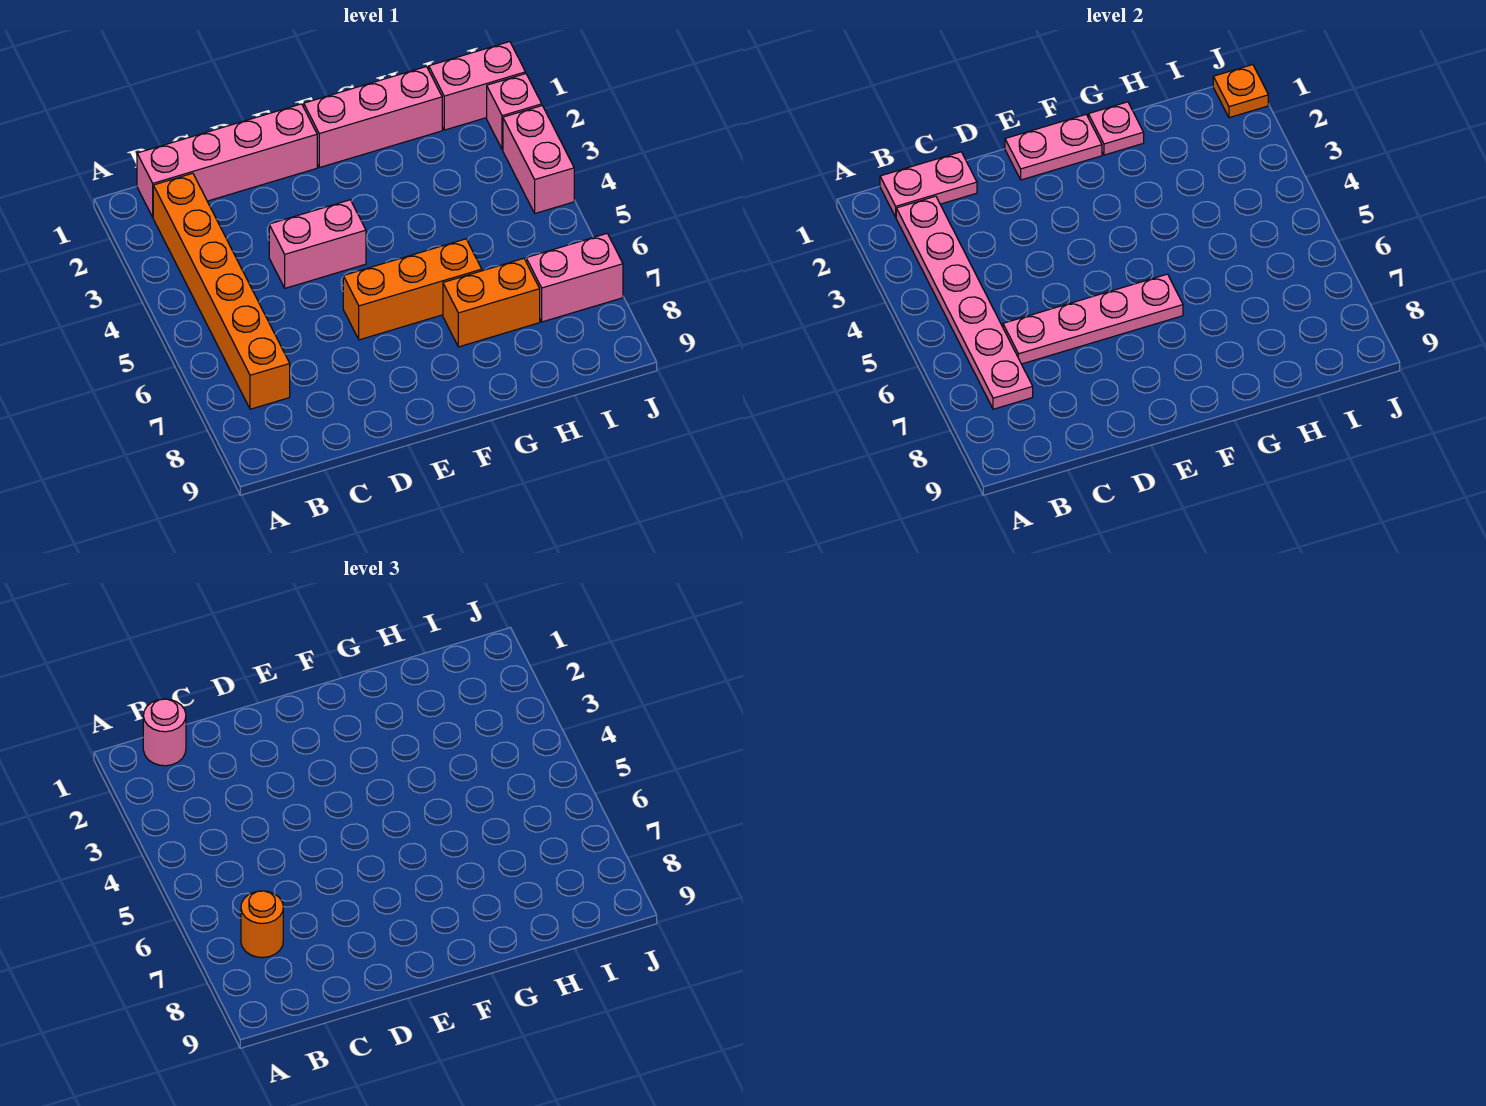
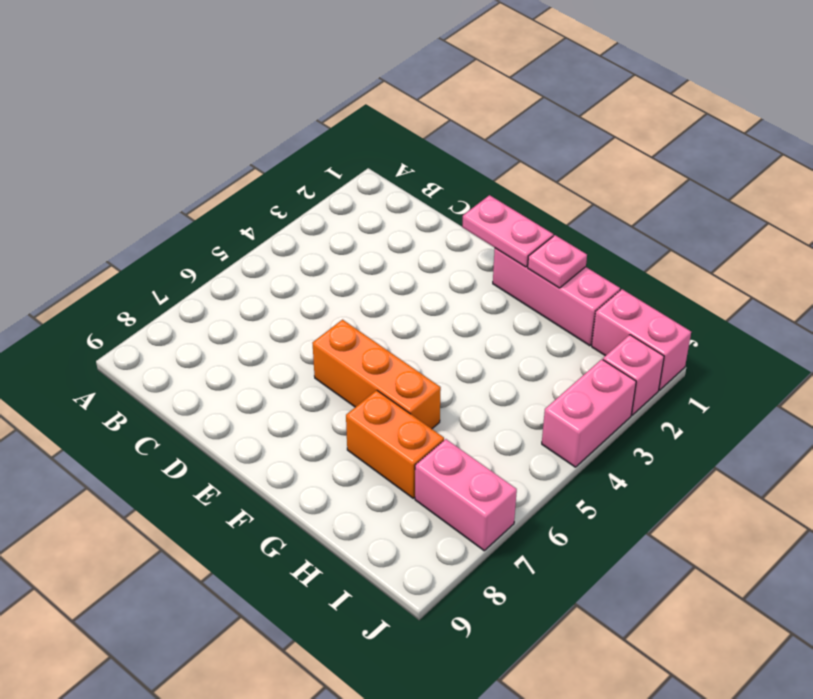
none -> pink brick B1:E1 level 1
none -> orange brick B2:B7 level 1
none -> pink brick D4:E4 level 1

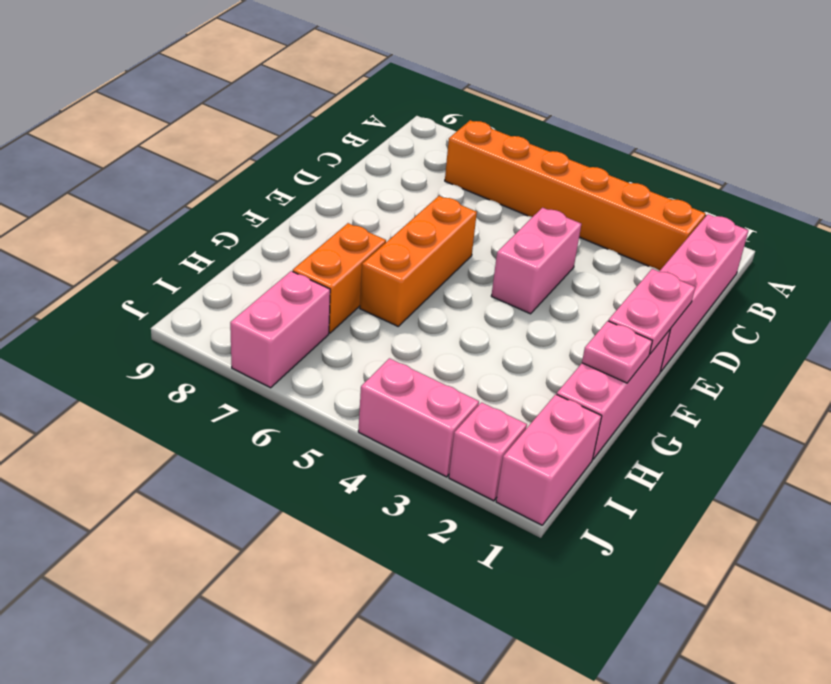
none -> pink plate B1:C1 level 2
none -> pink plate B2:B7 level 2
none -> pink plate C6:F6 level 2

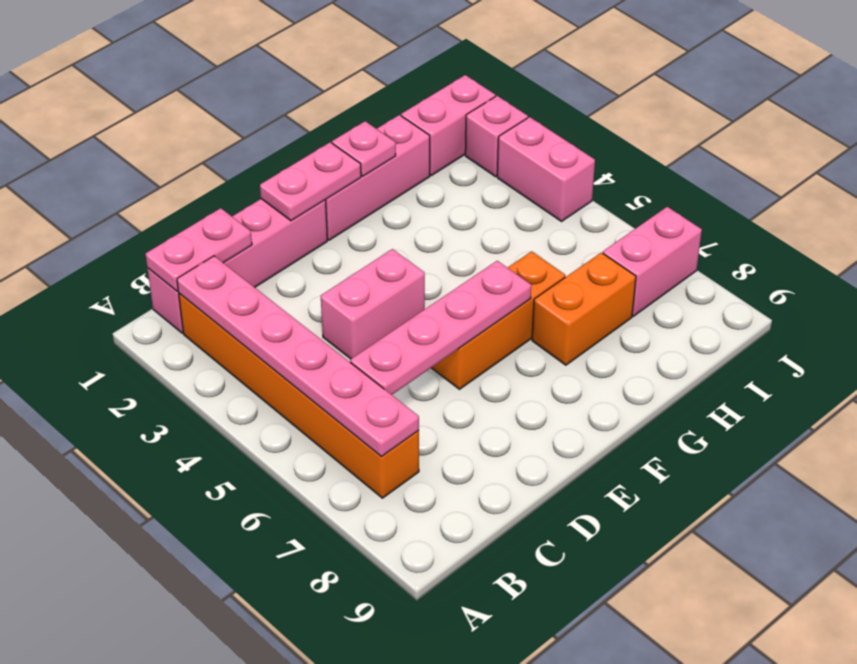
none -> orange plate J1 level 2
none -> pink round brick B1 level 3
none -> orange round brick B7 level 3

